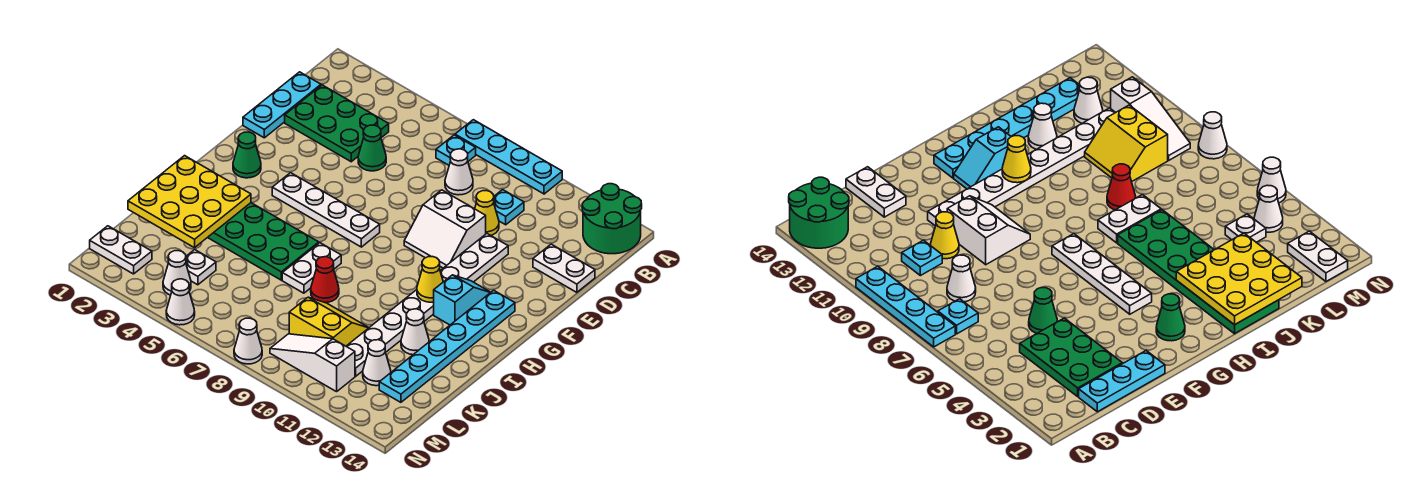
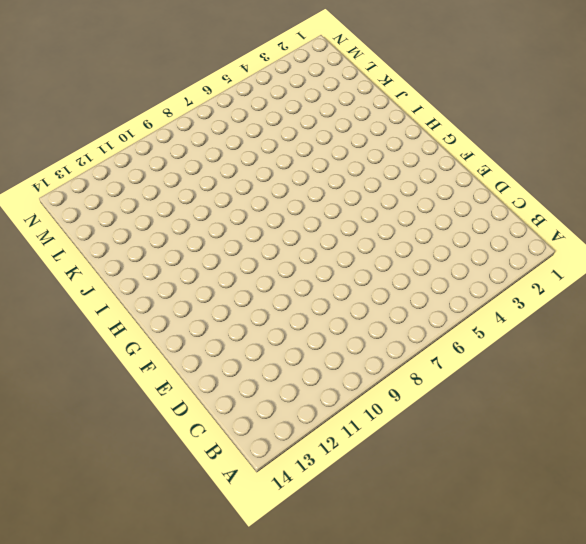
none -> cyan plate A7:A10 level 1
none -> green round brick A13:B14 level 1
none -> cyan plate B7 level 1
none -> cyan plate C1:E1 level 1

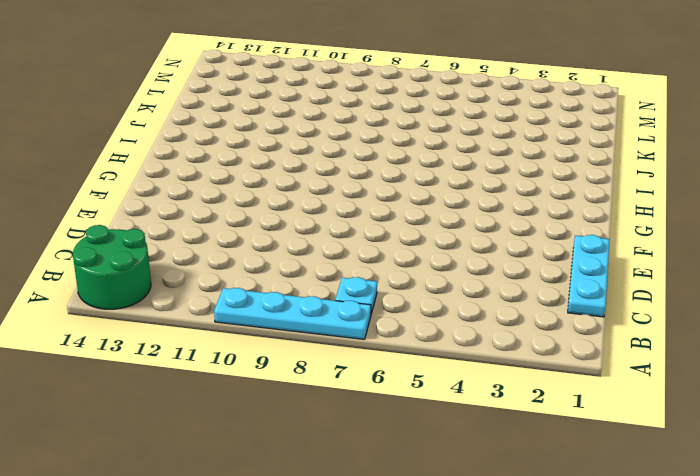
none -> green plate C2:D4 level 1
none -> white cone C8 level 1
none -> cyan plate C10 level 1
none -> green cone D5 level 1

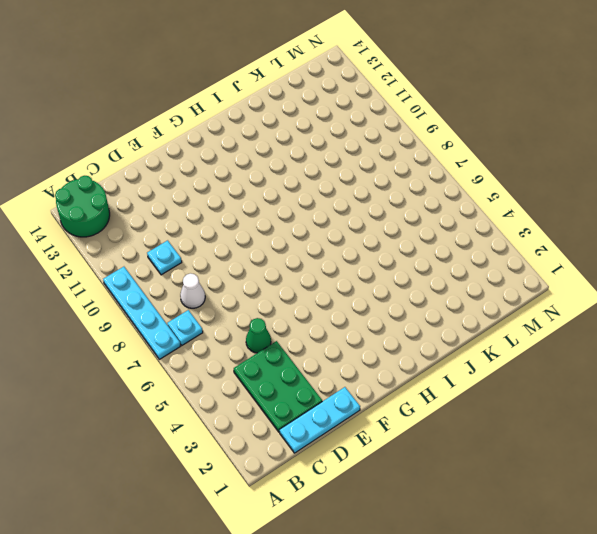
none -> yellow cone D10 level 1
none -> white plate D13:D14 level 1
none -> white slope E9:F10 level 1 top E
none -> white plate E11:L11 level 1

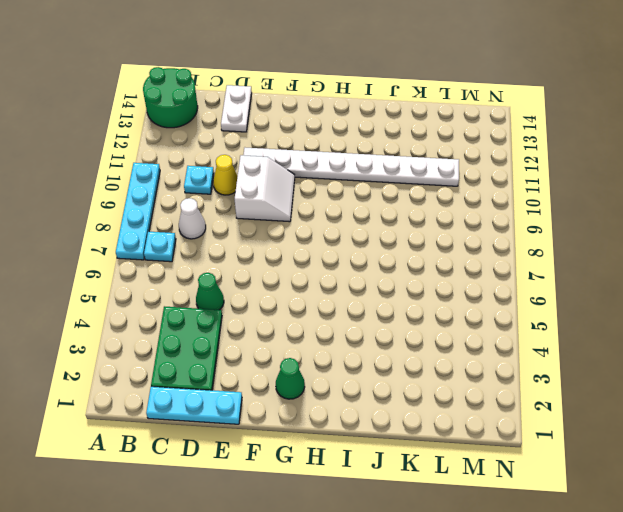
none -> white plate G4:G7 level 1
none -> cyan slope G12:H12 level 1 top H
none -> cyan plate G13:L13 level 1
none -> green plate I1:J6 level 1

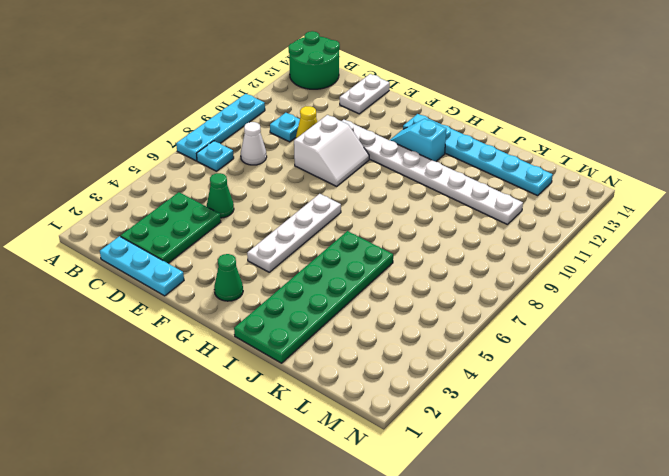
none -> white plate I7:J7 level 1
none -> red cone J8 level 1
none -> white cone J12 level 1
none -> yellow slope K9:L10 level 1 top L

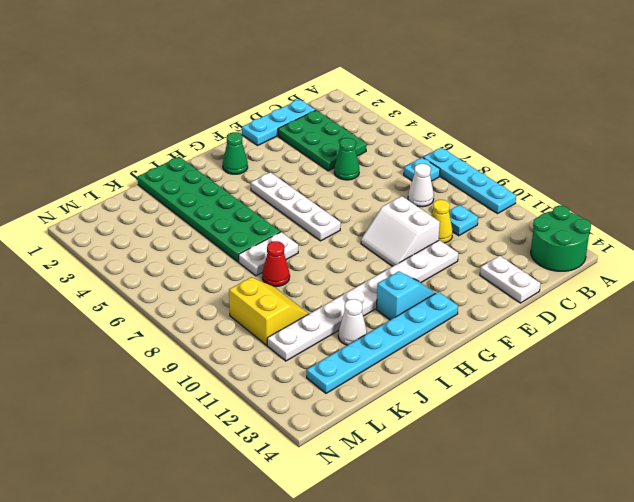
none -> white plate L4 level 1
none -> white cone L12 level 1
none -> white plate M1:M2 level 1
none -> white cone M4 level 1

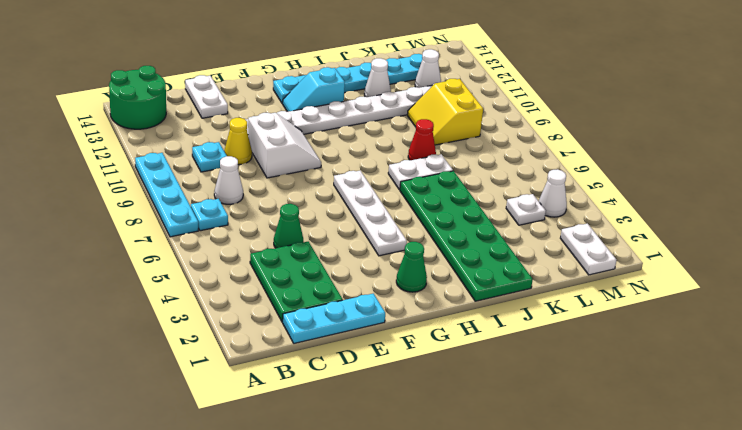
none -> white slope M9:M11 level 1 top 11
none -> white cone N5 level 1
none -> white cone N8 level 1
none -> yellow cone H11 level 2

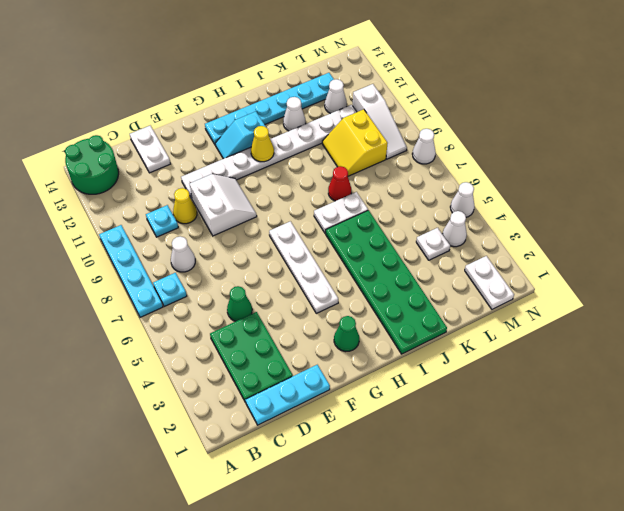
none -> yellow plate I1:K3 level 2

